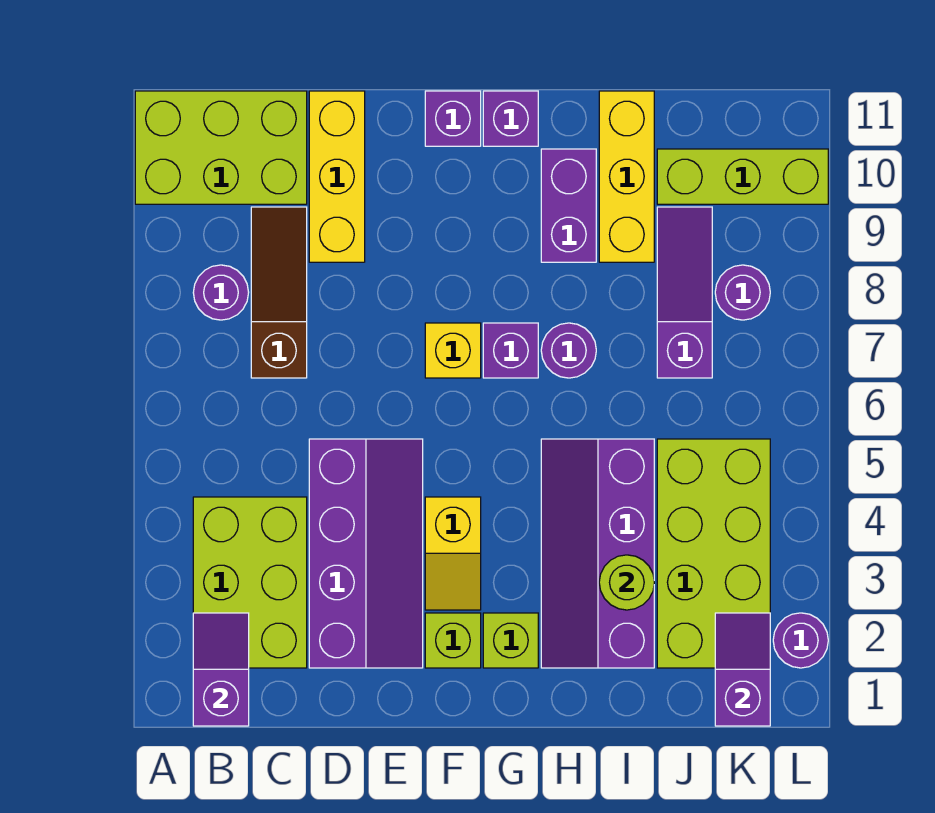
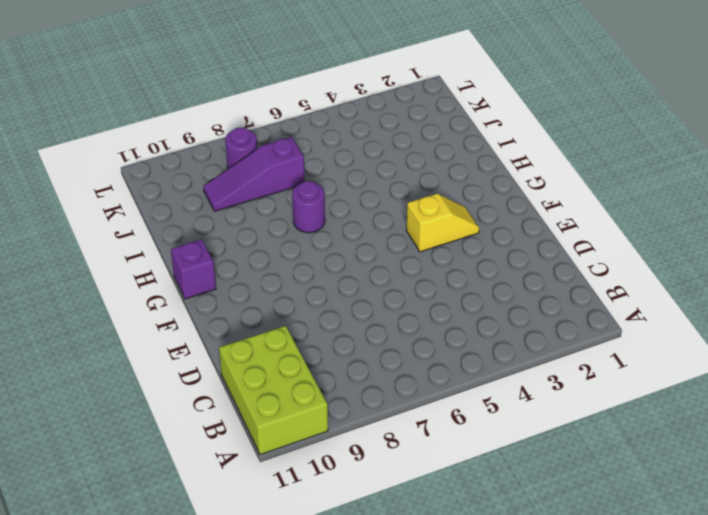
none -> lime brick B2:C4 level 1
none -> purple round brick B8 level 1
none -> brown slope C7:C9 level 1 top 7

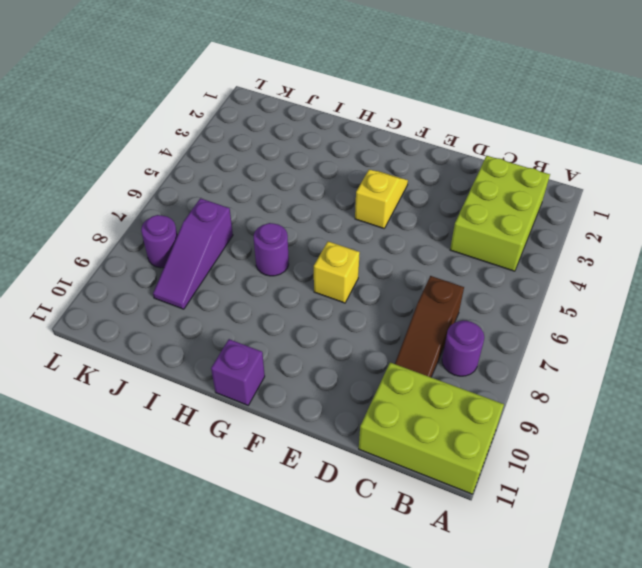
none -> purple slope D2:E5 level 1 top D
none -> yellow brick D9:D11 level 1
none -> lime brick F2 level 1

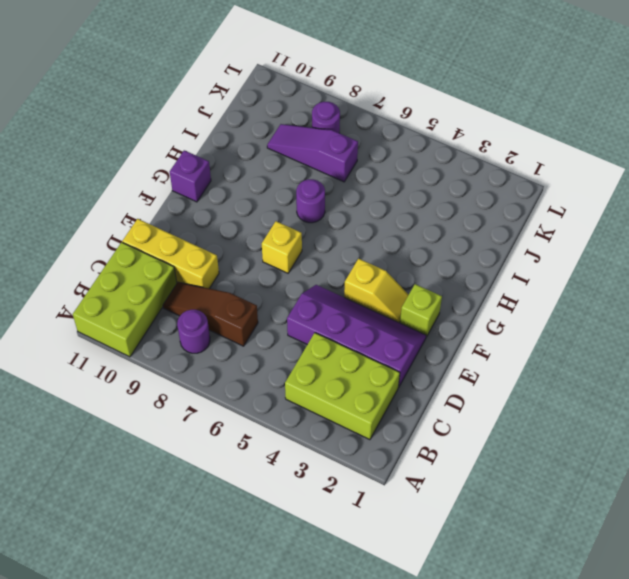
none -> purple brick F11 level 1
none -> lime brick G2 level 1
none -> purple brick G7 level 1

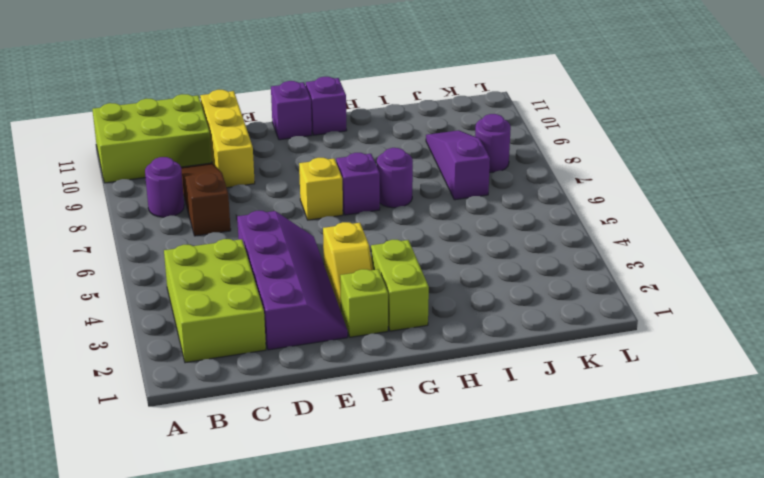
lime brick G2:G3 level 1 -> lime brick G2 level 1
none -> purple slope H2:I5 level 1 top I
none -> purple brick H9:H10 level 1
none -> yellow brick I9:I11 level 1

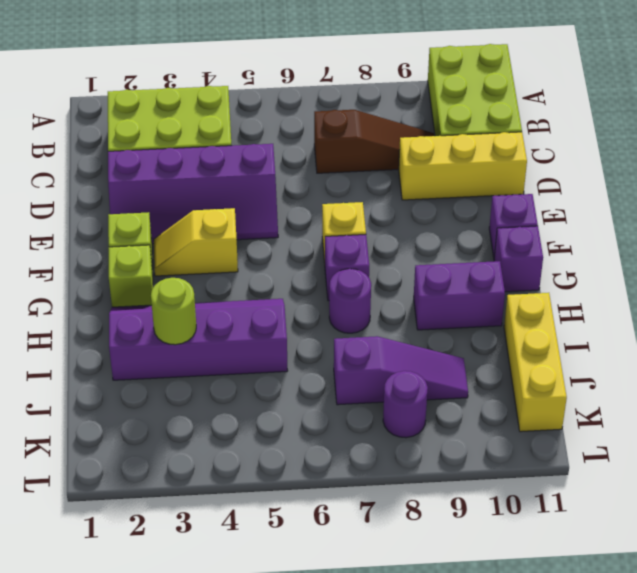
yellow brick I11:K11 level 1 -> yellow brick I9:I11 level 1
none -> purple round brick B8 level 1
none -> lime brick J2:K5 level 1
none -> lime brick J10:L10 level 1

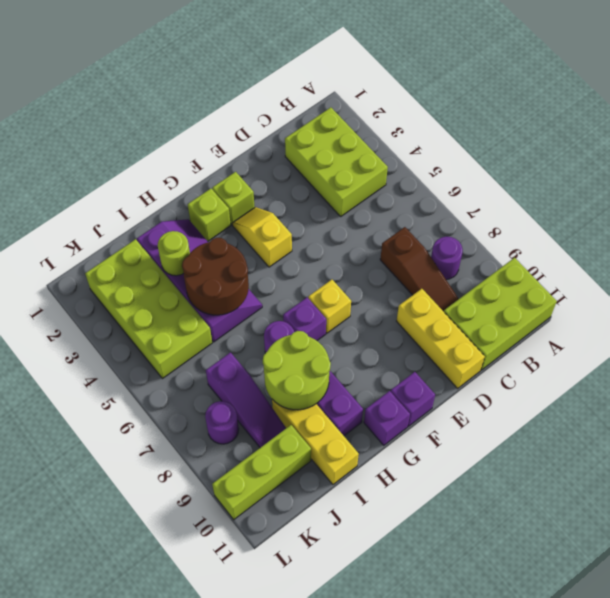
brown round brick H4:I5 level 2 -> none
lime round brick H8:I9 level 2 -> none
none -> purple slope D2:E5 level 1 top D
none -> purple round brick L2 level 1
none -> purple slope B1:B2 level 2 top 1

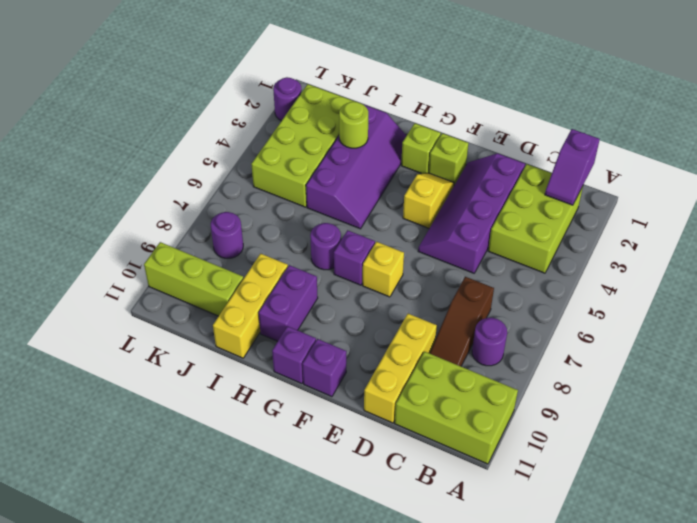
none -> purple slope J7:J9 level 1 top 7
none -> purple slope K1:K2 level 2 top 1

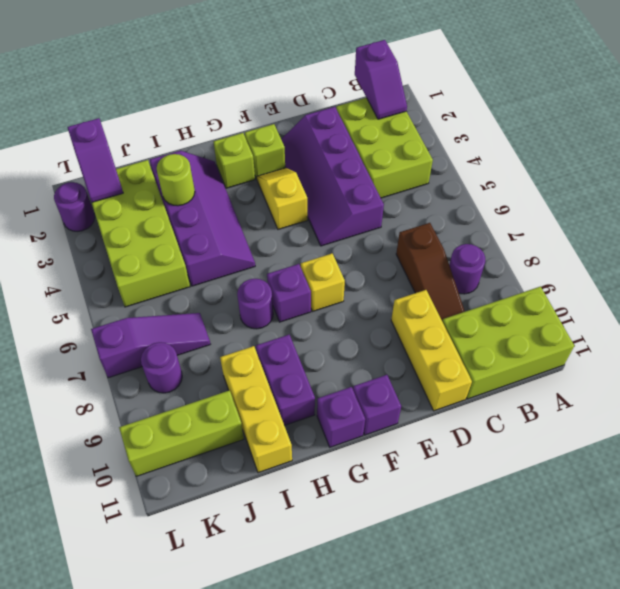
purple slope J7:L7 level 1 top L -> purple slope J7:J9 level 1 top 7

